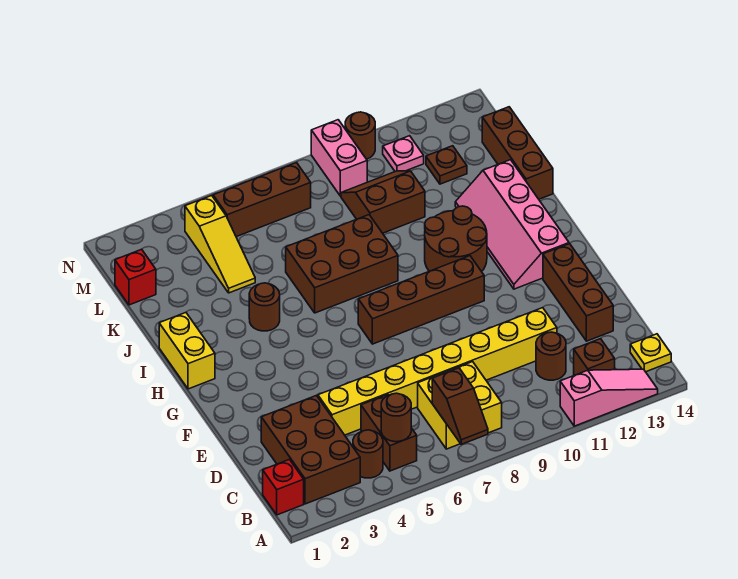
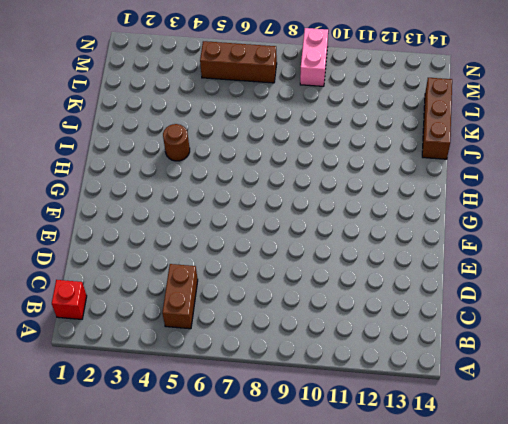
none -> pink slope A11:A13 level 1 top 11
none -> brown brick B2:D3 level 1
none -> brown round brick B4 level 1

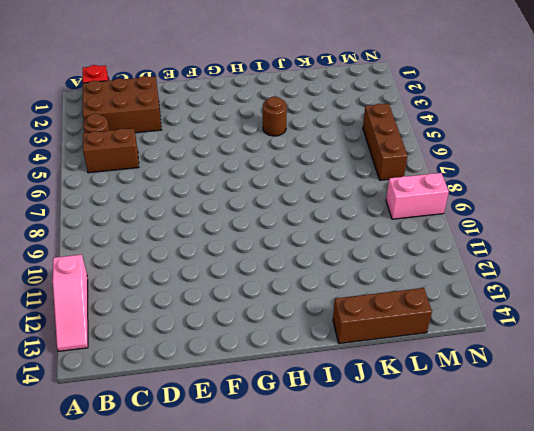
none -> yellow brick B7:C8 level 1
none -> brown brick B12 level 1
none -> yellow plate B14 level 1

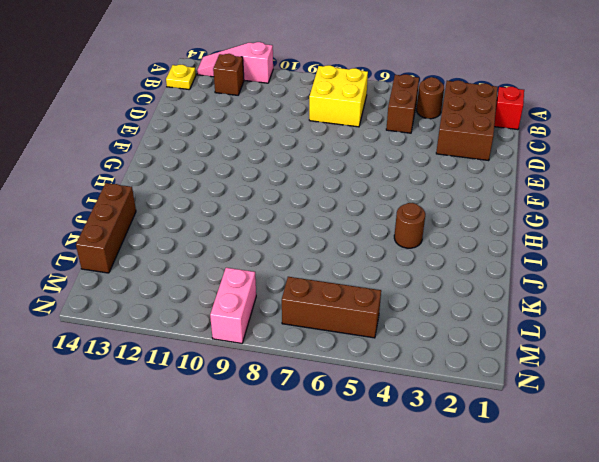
none -> brown round brick C11 level 1
none -> yellow brick D4:D11 level 1
none -> brown brick D13:F13 level 1

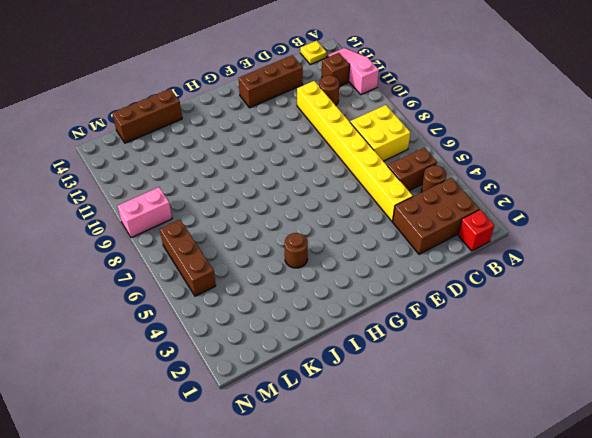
none -> brown brick G7:G10 level 1
none -> pink slope G12:J13 level 1 top 13
none -> yellow brick H1:I1 level 1

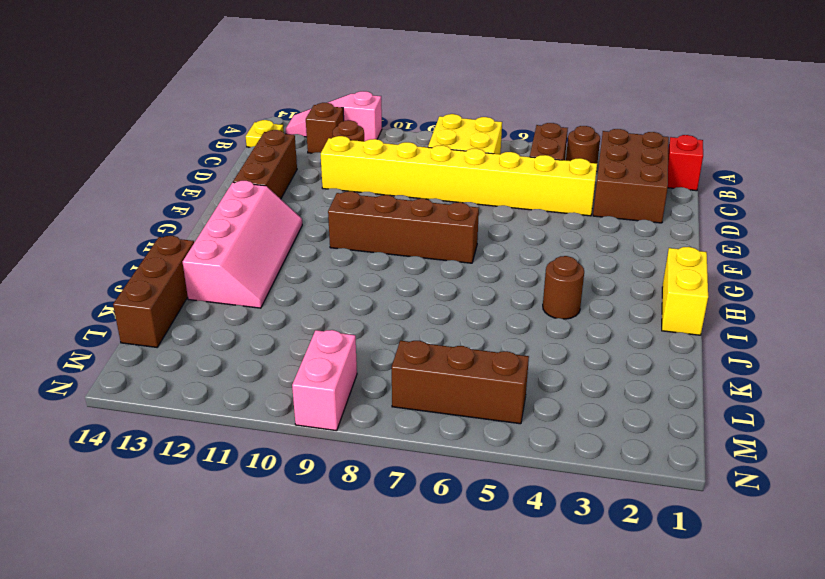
none -> brown round brick H10:I11 level 1
none -> brown brick I6:J8 level 1
none -> yellow slope K4:M4 level 1 top M

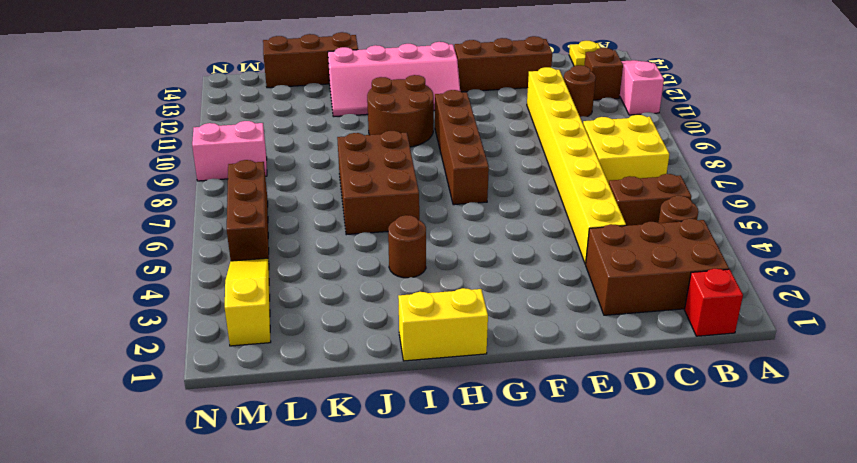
yellow slope M2:M4 level 1 top 2 -> yellow slope K4:M4 level 1 top M
none -> brown slope K9:L10 level 1 top K
none -> red brick L1 level 1
none -> brown plate L12 level 1

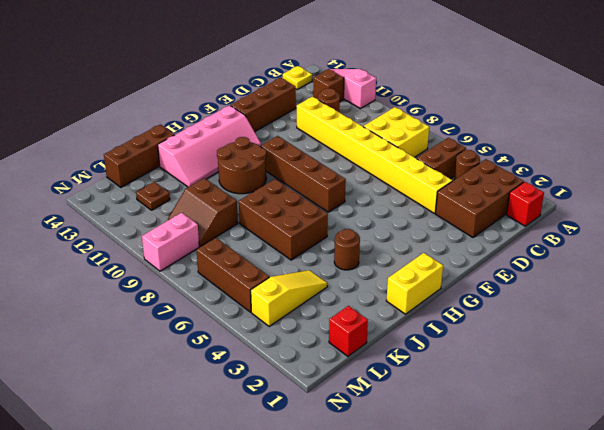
none -> pink plate M11 level 1
none -> brown round brick N10 level 1
none -> brown slope A7:B7 level 2 top B

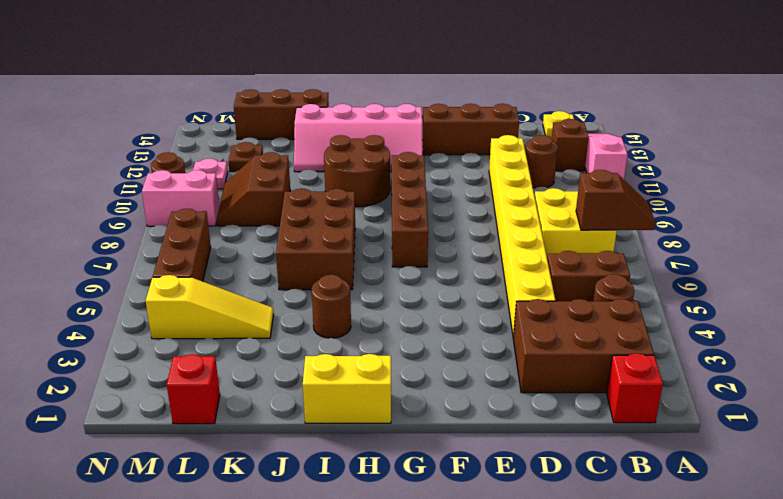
none -> brown round brick B5 level 2

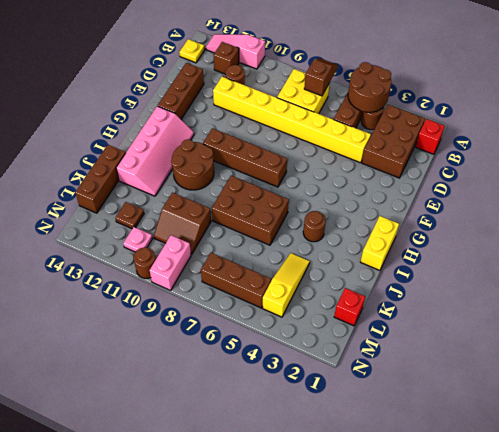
brown round brick A4:B5 level 2 -> brown round brick B5 level 2

